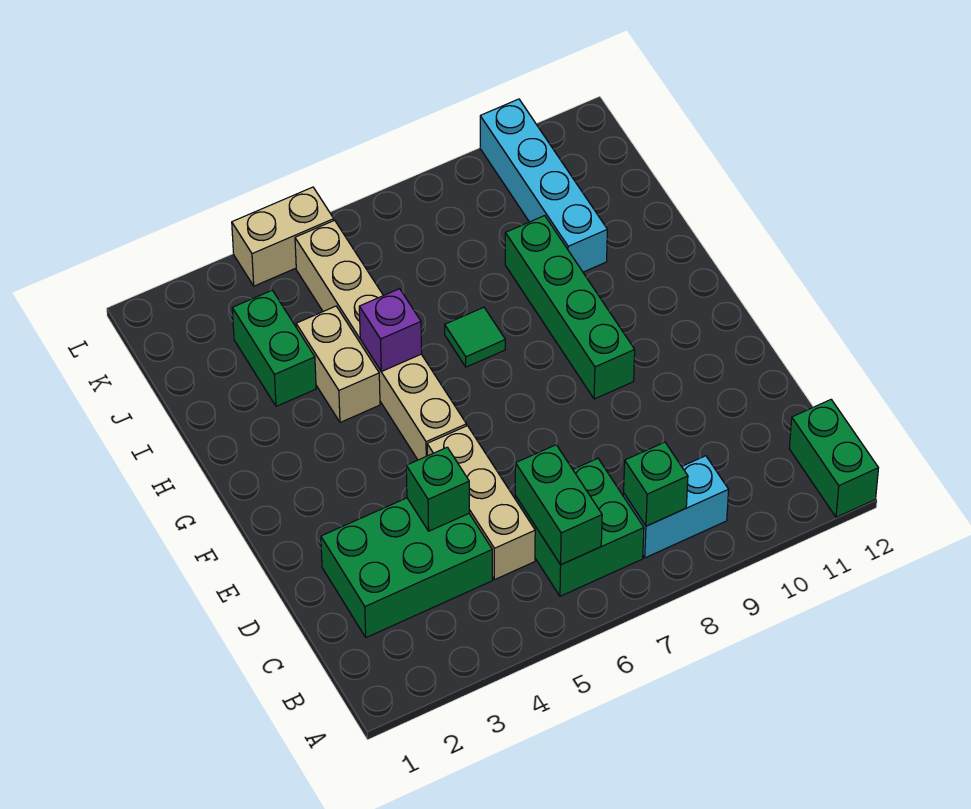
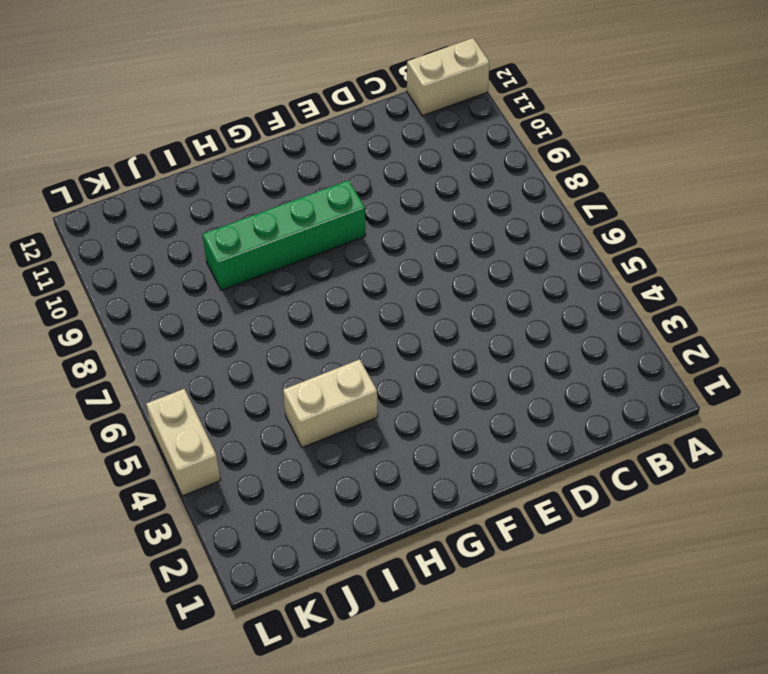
tan brick A12:B12 level 1 -> green brick A12:B12 level 1
none -> green brick B6:C7 level 1
none -> cyan brick B8:B9 level 1
none -> green brick C2:D4 level 1

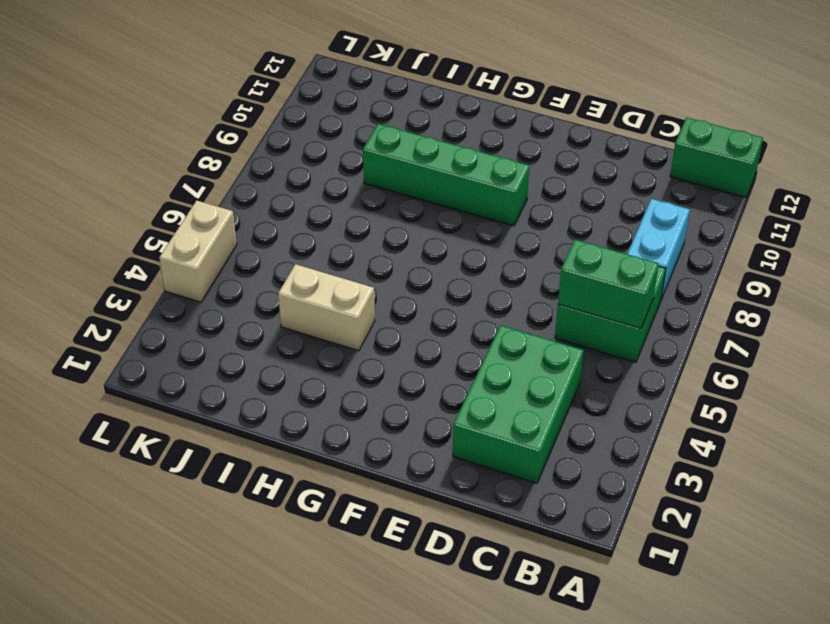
none -> tan brick C5:E5 level 1
none -> tan brick F5:K5 level 1
none -> green tile H7 level 1

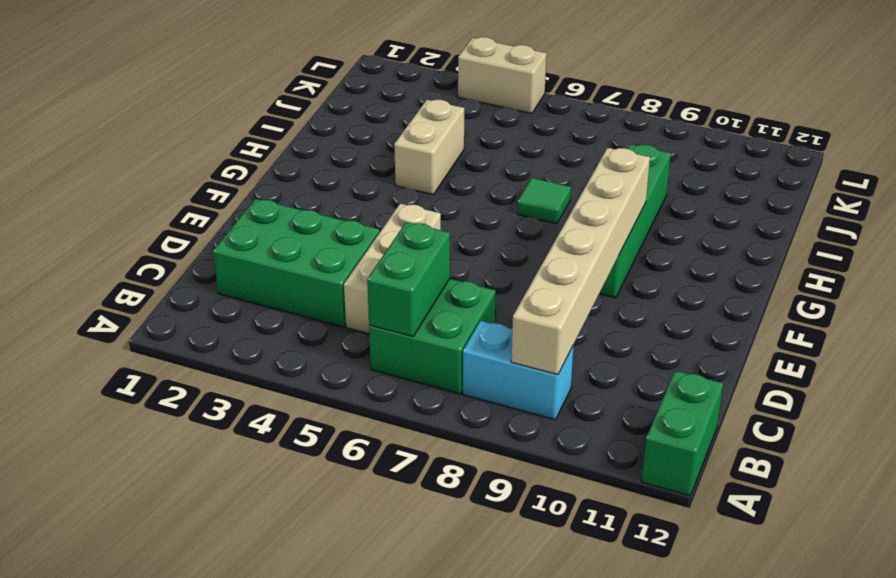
tan brick B9:G9 level 2 -> tan brick F5:K5 level 1
none -> green brick I3:J3 level 1
none -> cyan brick I10:L10 level 1
none -> green brick B8 level 2

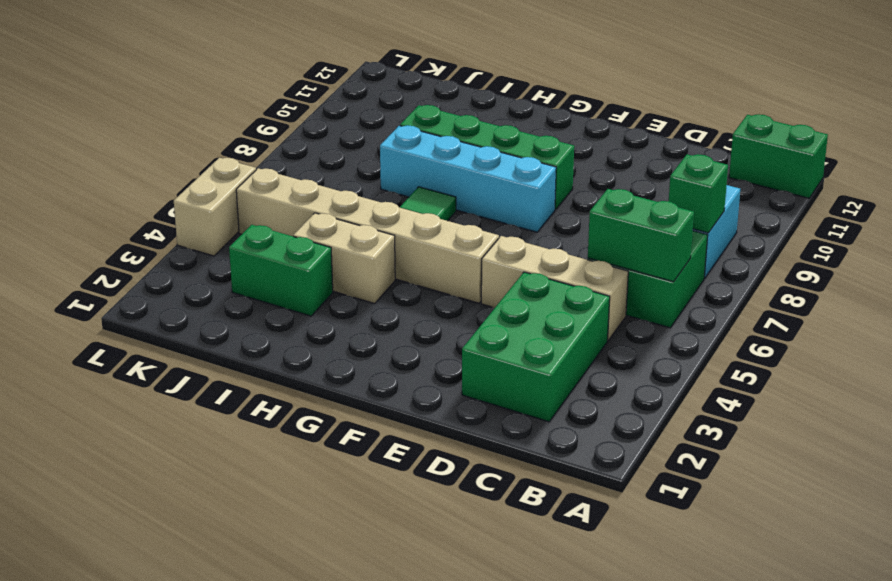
cyan brick F8:I8 level 1 -> cyan brick I10:L10 level 1
none -> green brick D4 level 2
none -> purple brick H5 level 2

